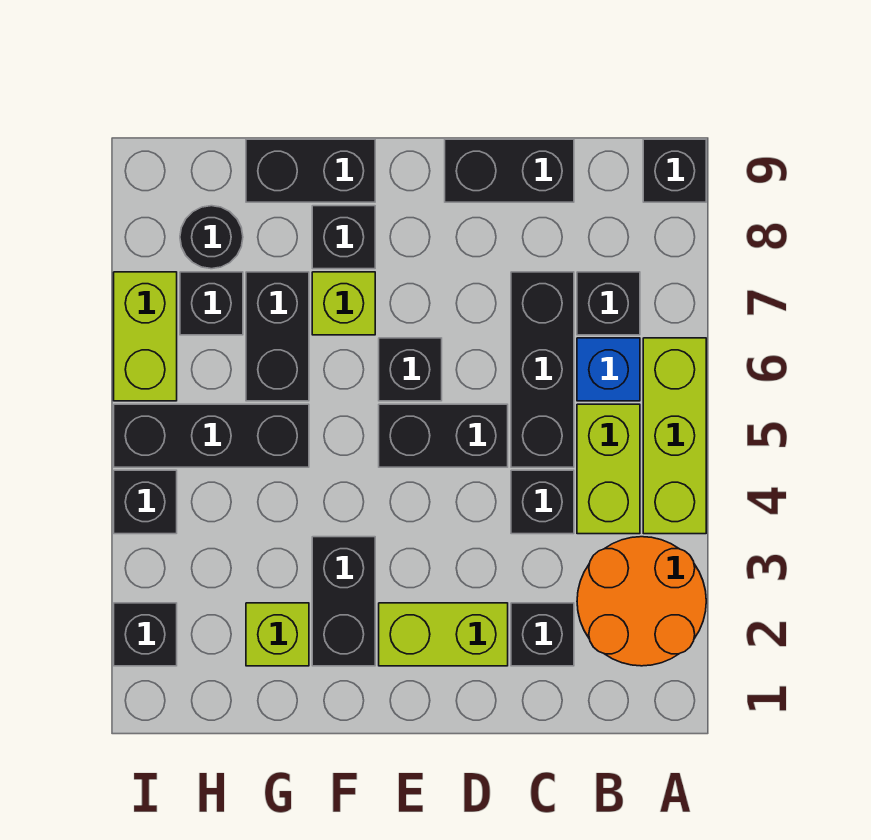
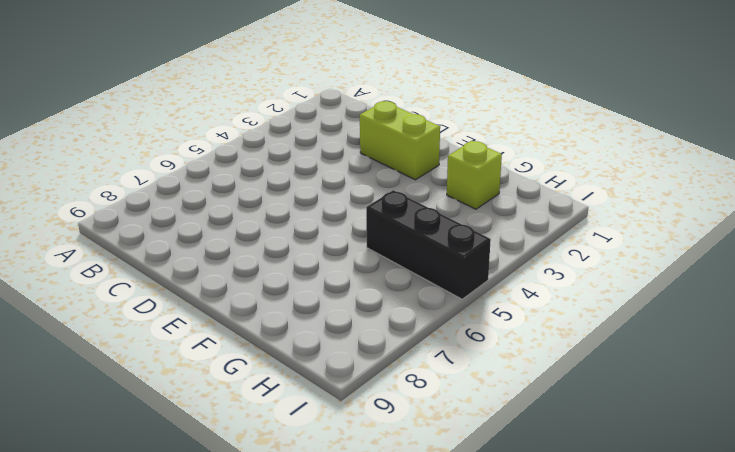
none -> orange round brick A2:B3 level 1
none -> lime brick A4:A6 level 1
none -> black brick A9 level 1

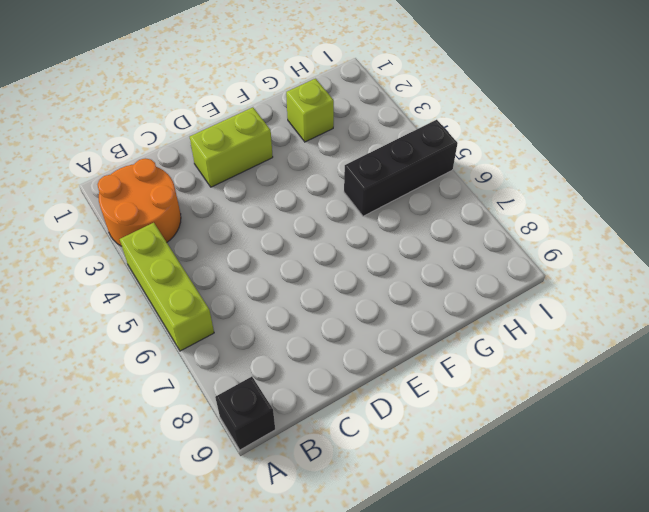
none -> lime brick B4:B5 level 1
none -> blue brick B6 level 1
none -> black brick B7 level 1

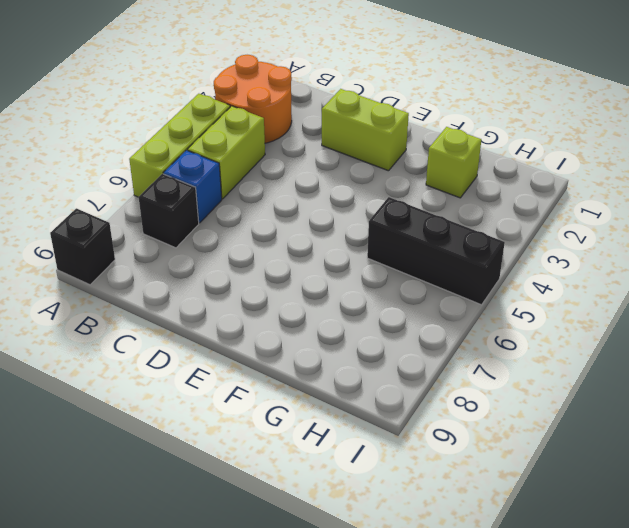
none -> black brick C2 level 1
none -> black brick C4 level 1
none -> black brick C5:C7 level 1

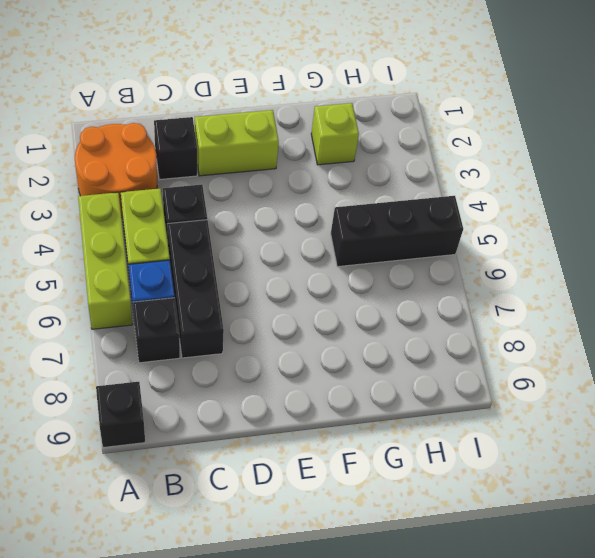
none -> black brick C9:D9 level 1
none -> black brick D5:E5 level 1
none -> black brick E6 level 1

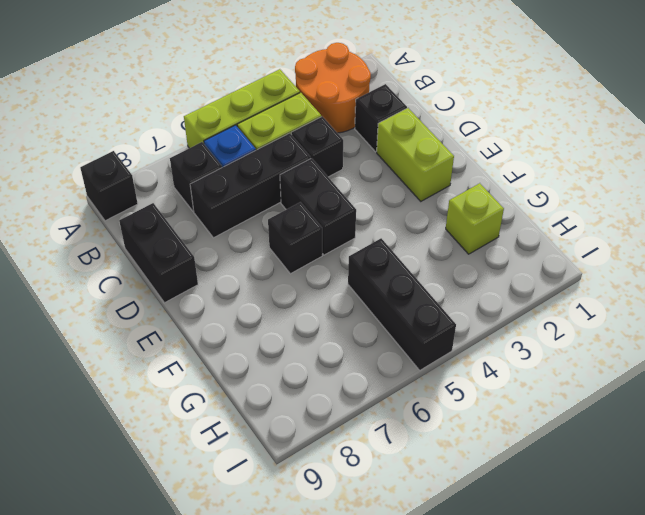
none -> black brick F2:F3 level 1
none -> lime brick F7 level 1
none -> black brick F8 level 1

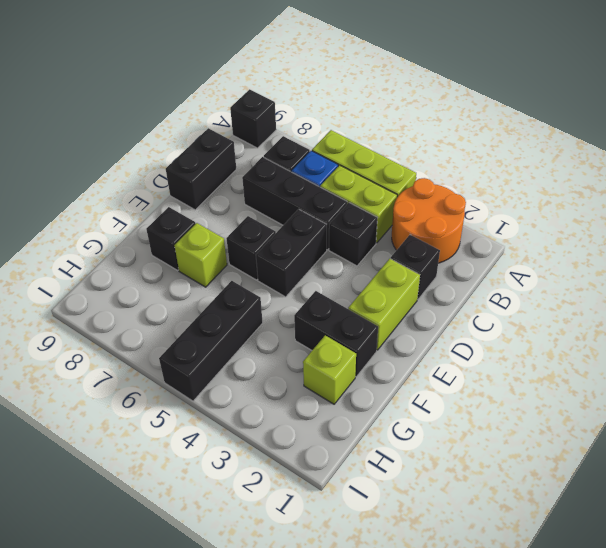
none -> black brick F9:G9 level 1
none -> black brick G6:G7 level 1
none -> black brick H7 level 1

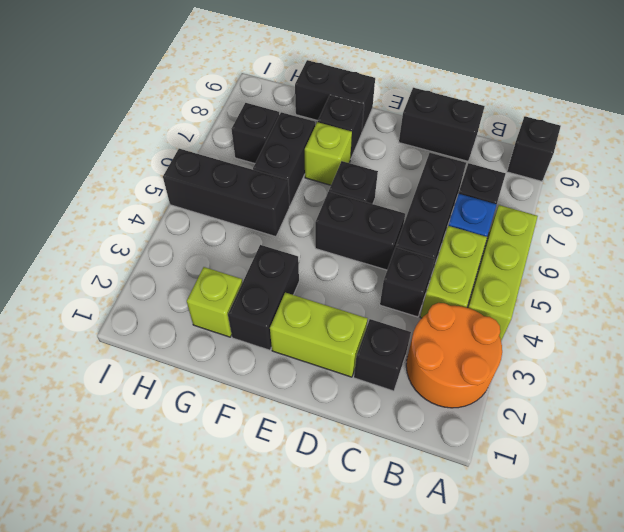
none -> black round brick H8 level 1
none -> black brick I2 level 1
none -> black brick I4 level 1

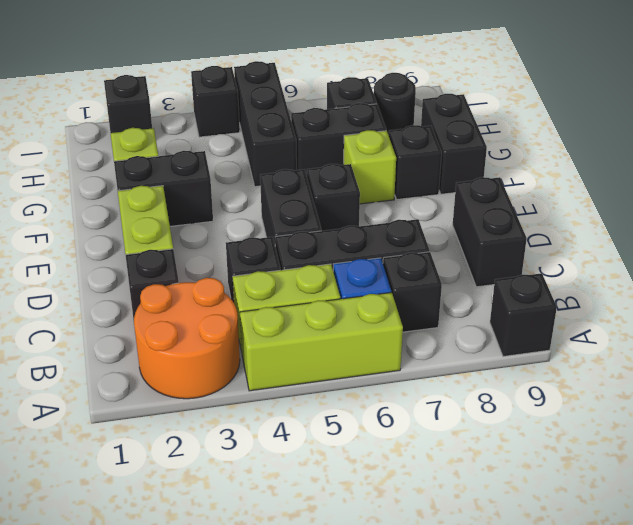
none -> lime brick I6:I7 level 1

